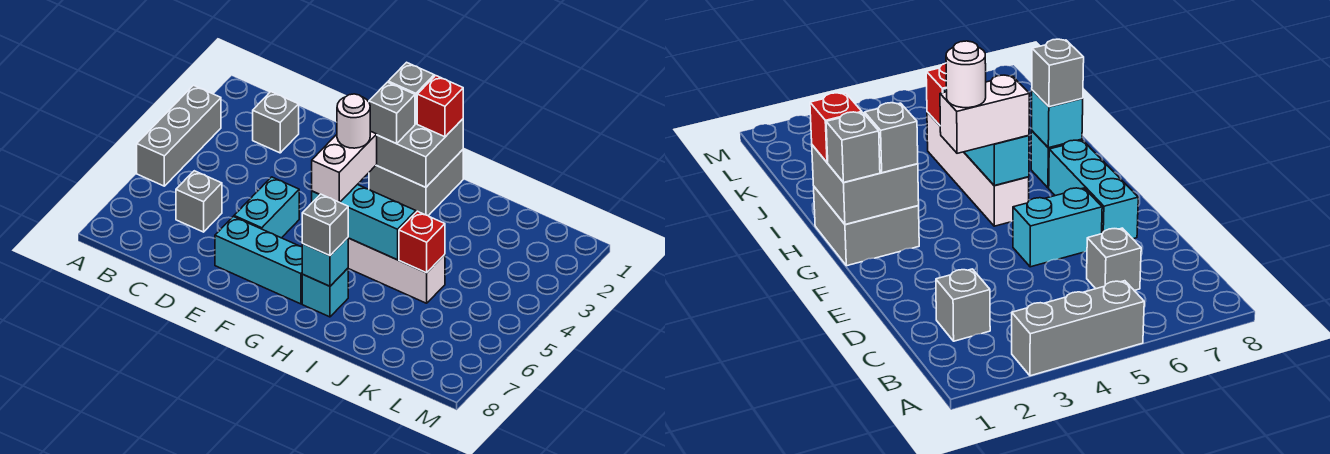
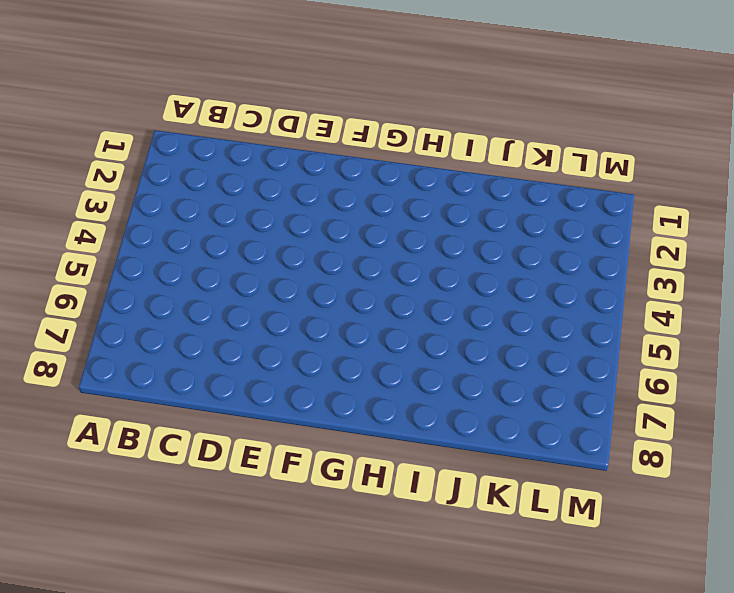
none -> grey brick A3:A5 level 1
none -> grey brick C2 level 1
none -> grey brick C6 level 1

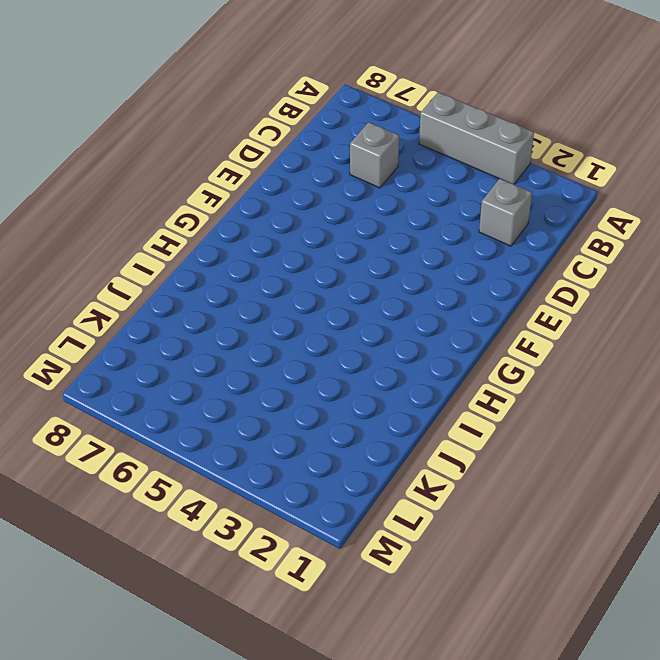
none -> cyan brick E5:E6 level 1
none -> cyan brick E7:G7 level 1
none -> grey brick G1:H2 level 1

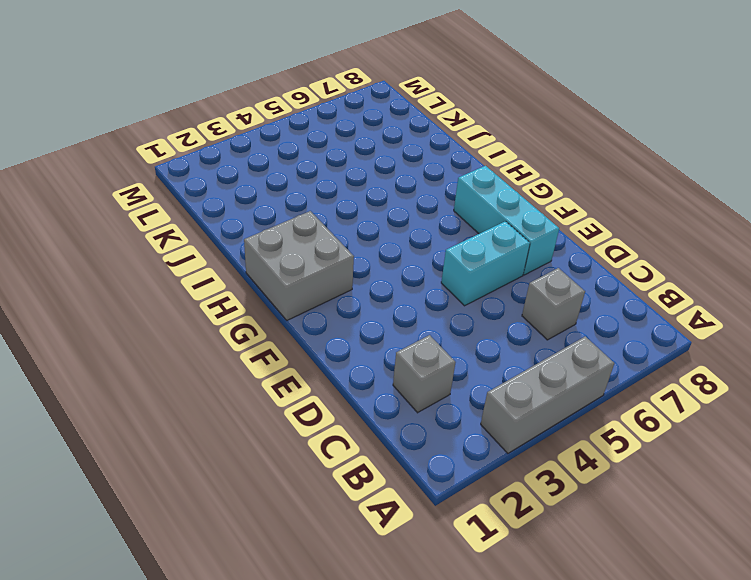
none -> white brick G5:J5 level 1
none -> cyan brick H7 level 1
none -> grey brick G1:H2 level 2

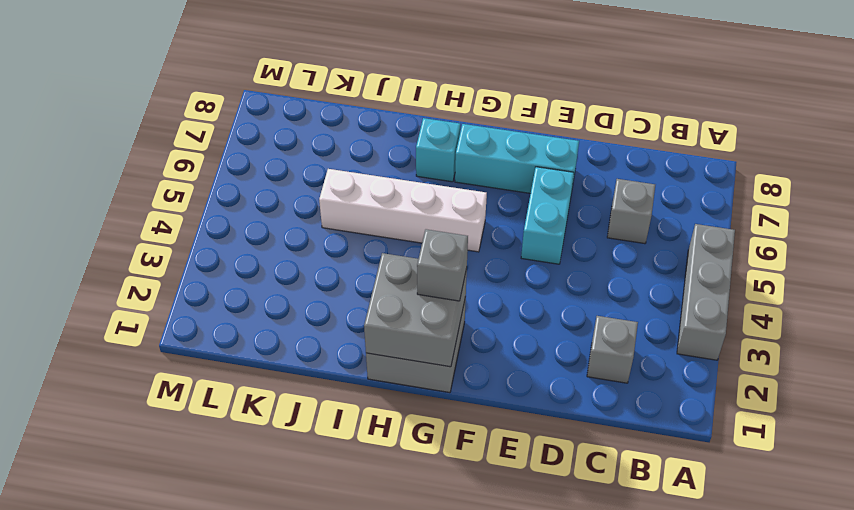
none -> cyan brick G5:I5 level 2
none -> cyan brick H7 level 2
none -> red brick J5 level 2

